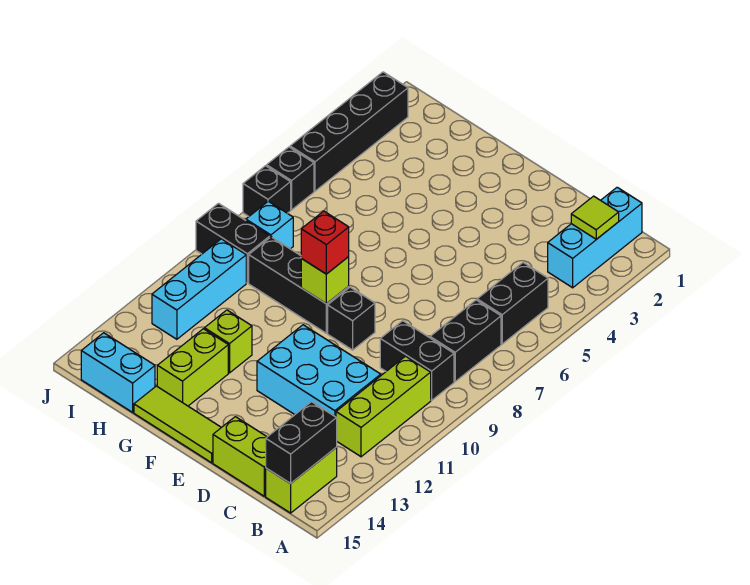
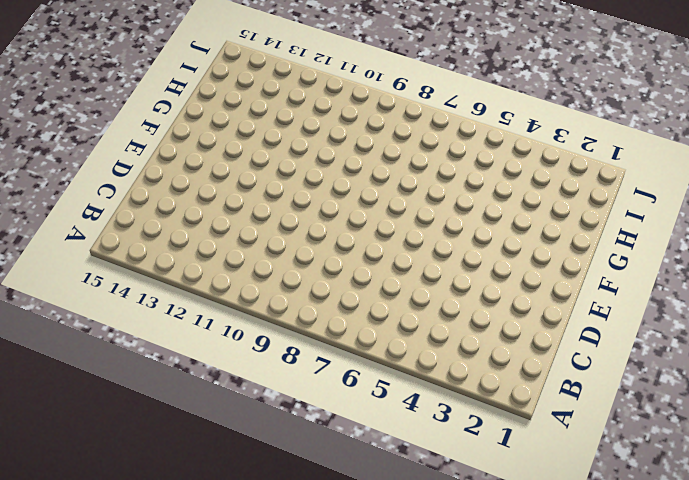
none -> cyan brick B1:B3 level 1
none -> black brick B5:B6 level 1
none -> black brick B7:B8 level 1

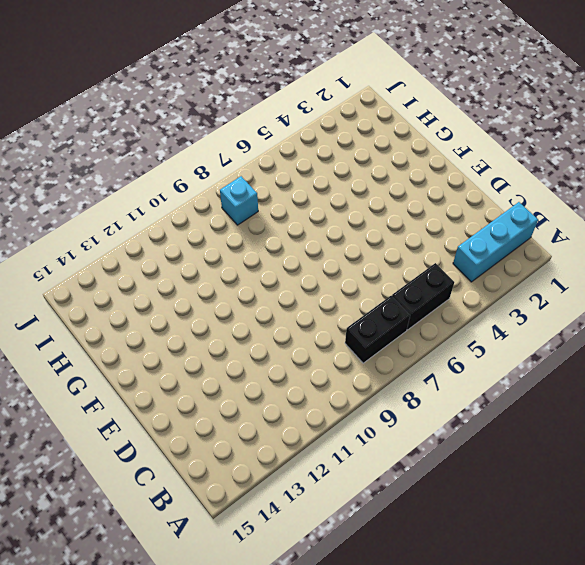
none -> black brick B9:C9 level 1
none -> lime brick B10:B12 level 1
none -> lime brick B14:B15 level 1

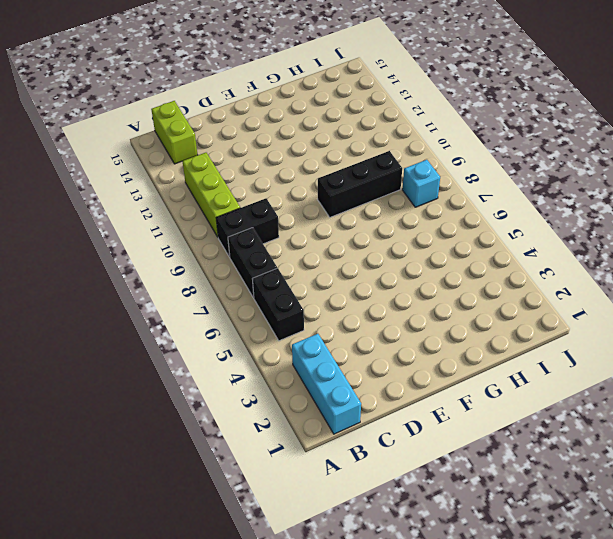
none -> cyan brick C11:E12 level 1
none -> lime brick C15:D15 level 1
none -> black brick E9 level 1

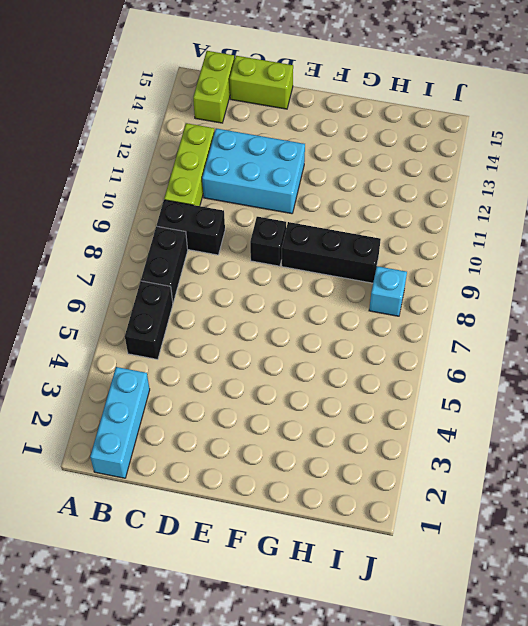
none -> lime tile E15:G15 level 1
none -> lime brick G12 level 1
none -> lime brick G13:G14 level 1

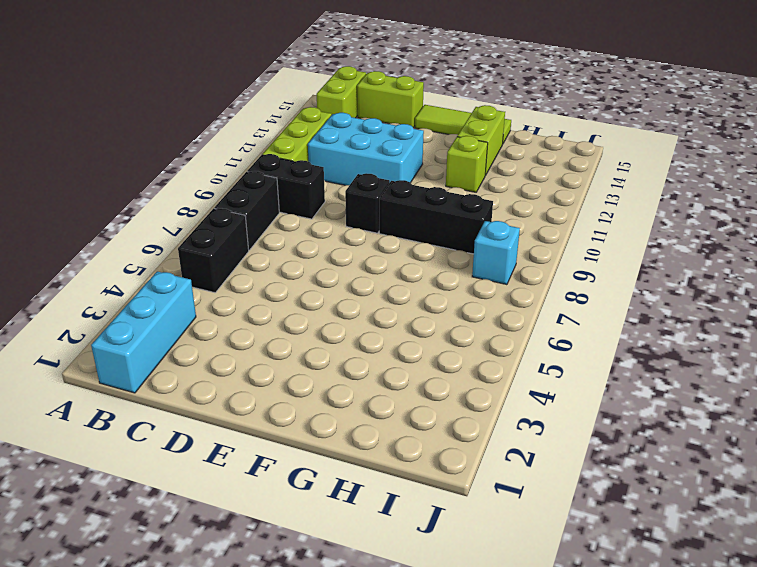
none -> cyan brick H15:I15 level 1
none -> black brick I9:J9 level 1
none -> cyan brick I10:I12 level 1

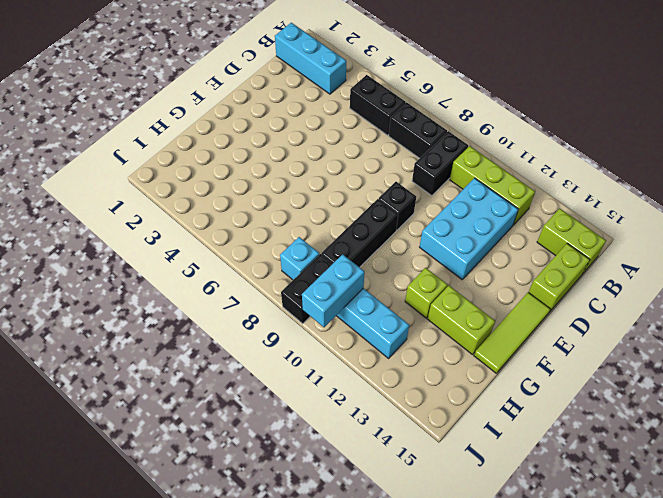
cyan brick I10:J10 level 2 -> cyan brick H15:I15 level 1
none -> black brick J2:J5 level 1
none -> black brick J6 level 1
none -> black brick J7 level 1

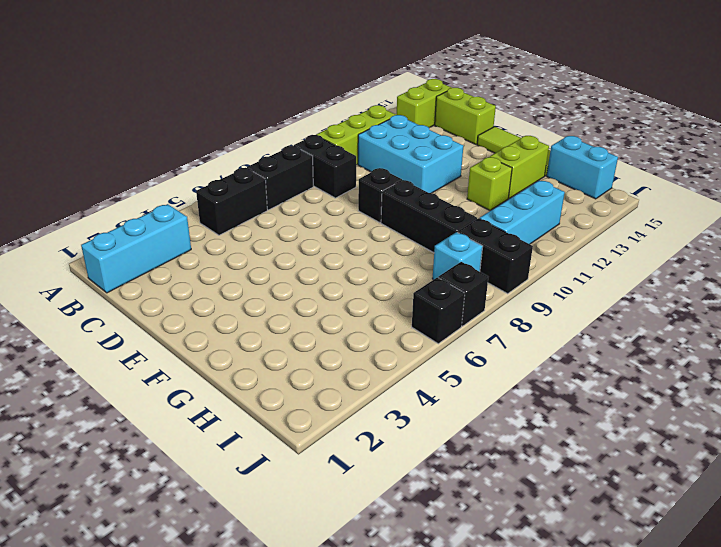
none -> black brick J2:J5 level 1
none -> lime tile B2 level 2
none -> black brick B14:B15 level 2

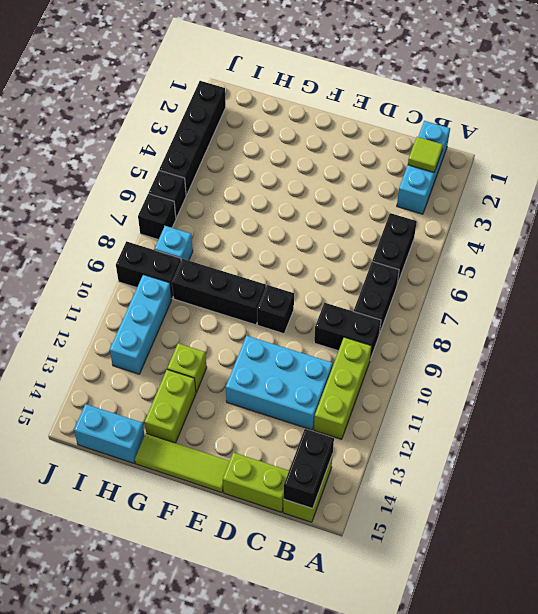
none -> lime brick F9 level 2
none -> red brick F9 level 3

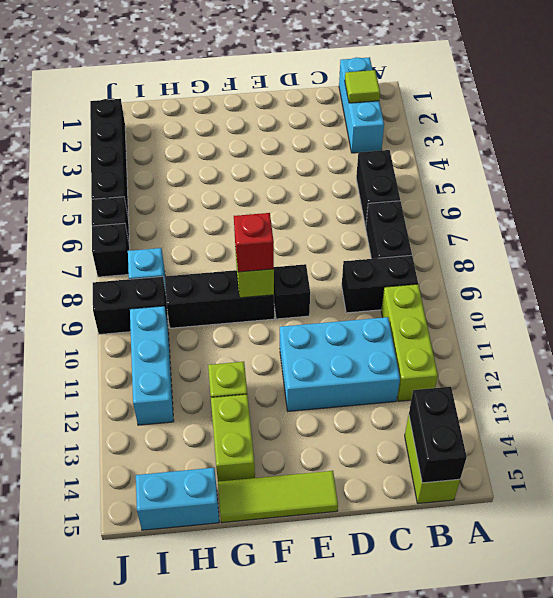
none -> lime brick C15:D15 level 1

